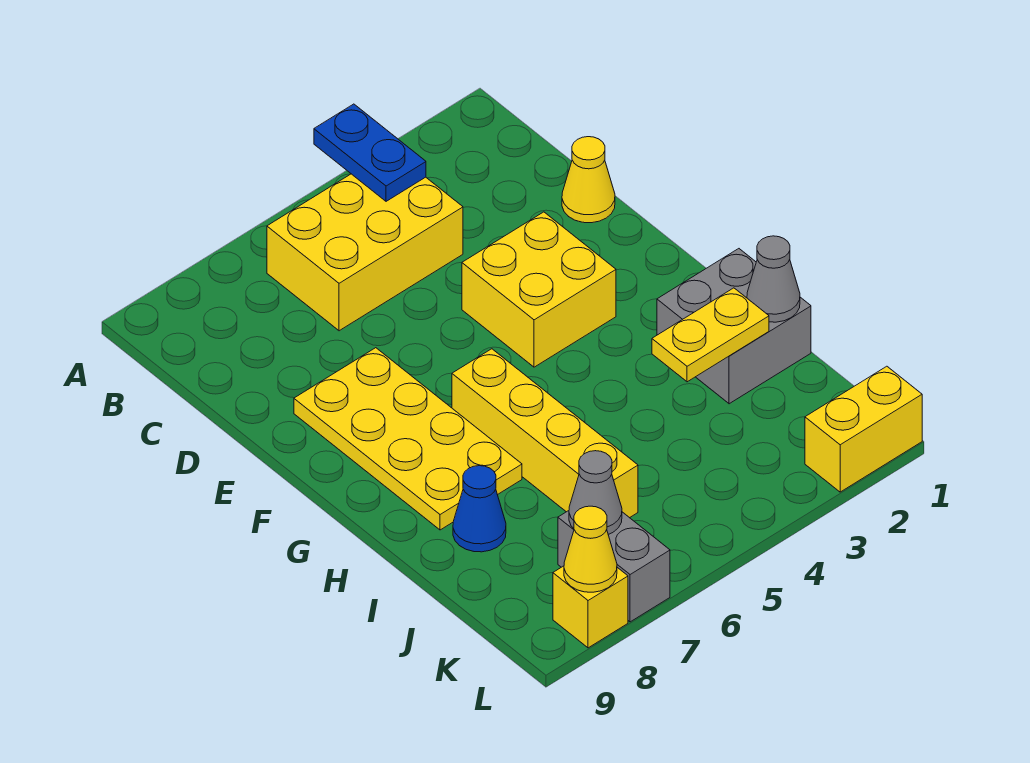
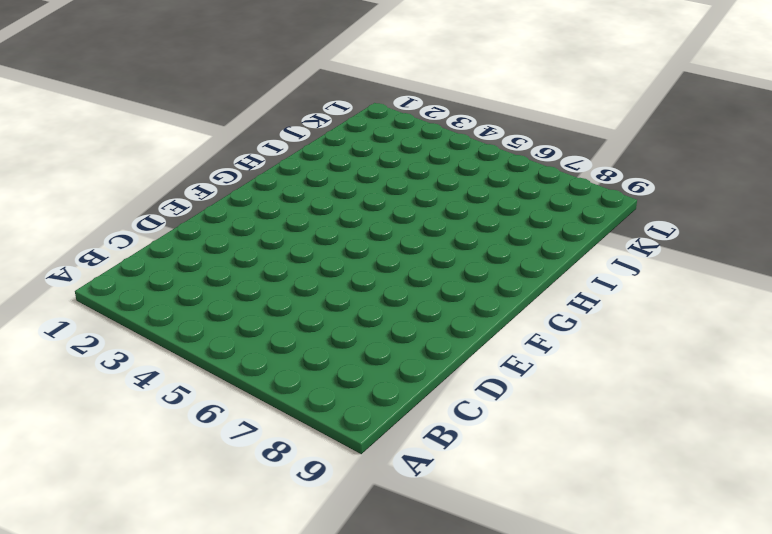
none -> yellow brick B4:C6 level 1
none -> yellow cone D1 level 1
none -> yellow brick E3:F4 level 1

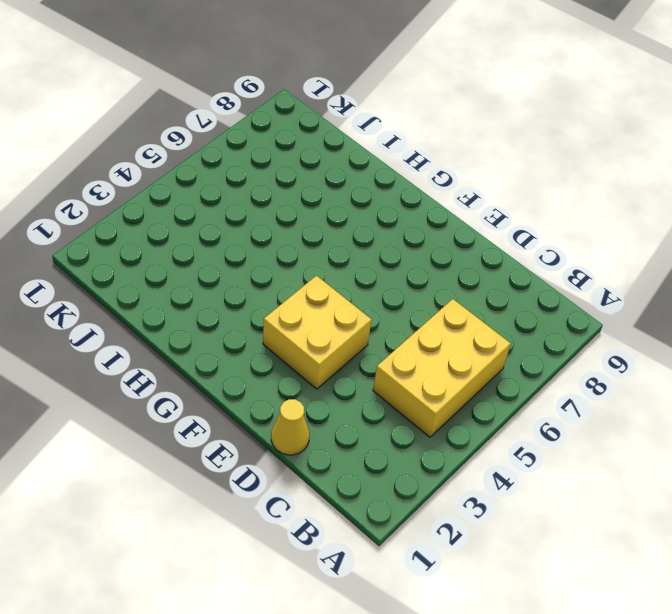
none -> yellow plate E7:H8 level 1
none -> yellow brick G6:J6 level 1
none -> grey brick H1:I2 level 1

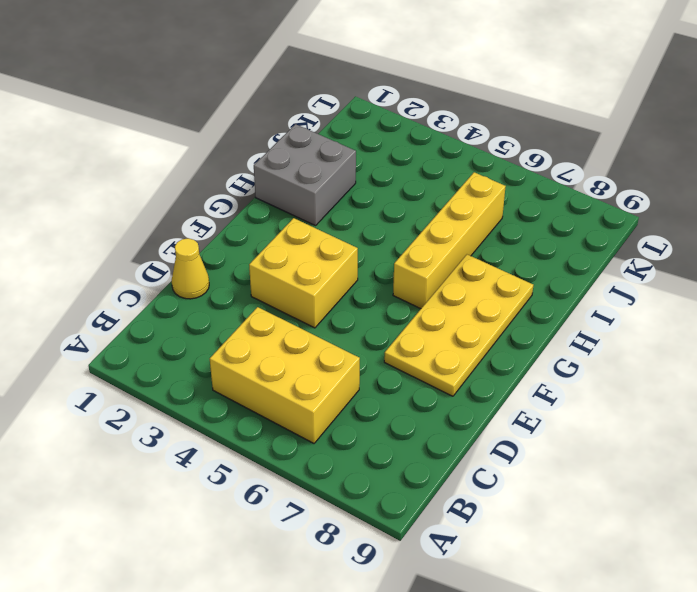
none -> blue cone I8 level 1
none -> grey brick K7:L7 level 1
none -> yellow brick L1:L2 level 1

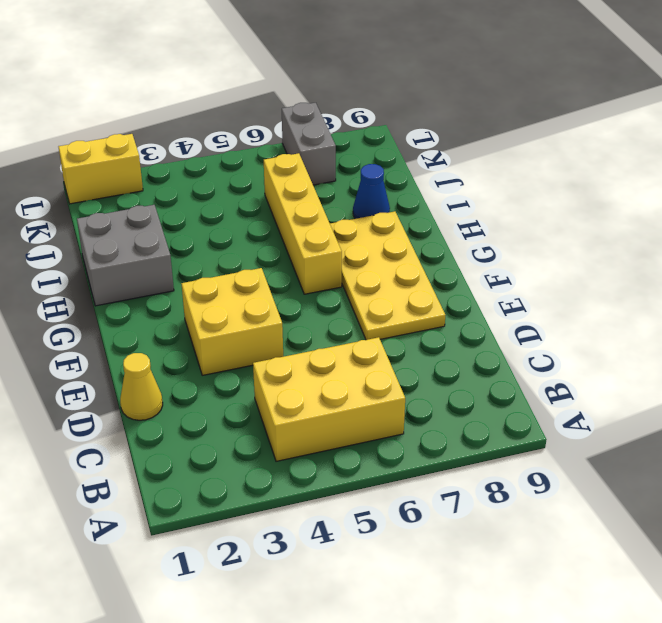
none -> yellow brick L8 level 1
none -> blue plate A4:B4 level 2
none -> grey cone I1 level 2

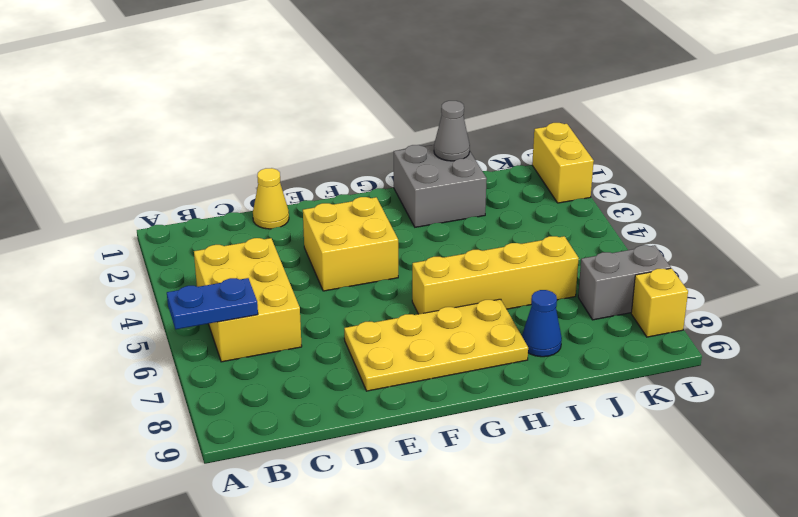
blue plate A6:B6 level 2 -> blue plate A4:B4 level 2
none -> yellow plate I2:I3 level 2
none -> grey cone K7 level 2
none -> yellow cone L8 level 2

